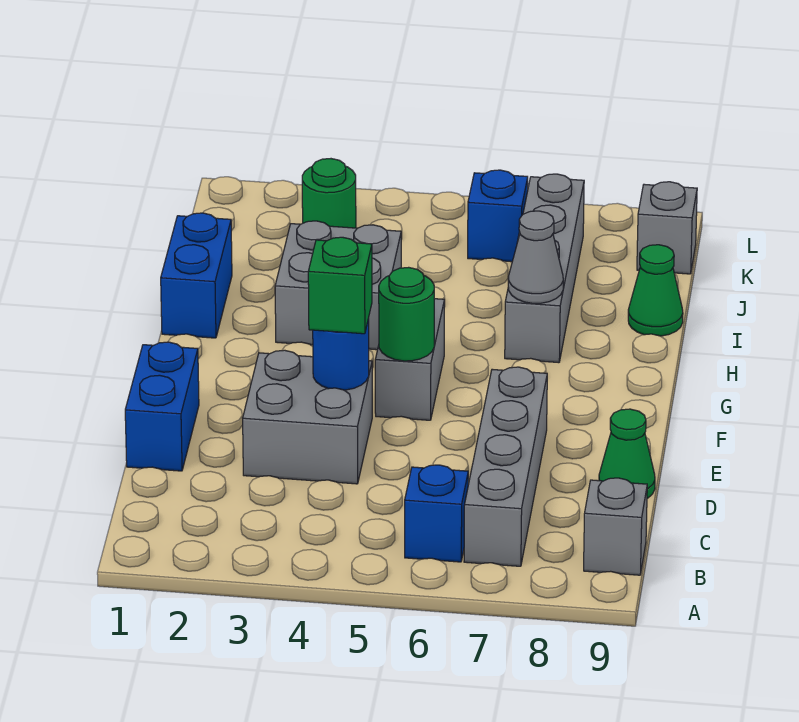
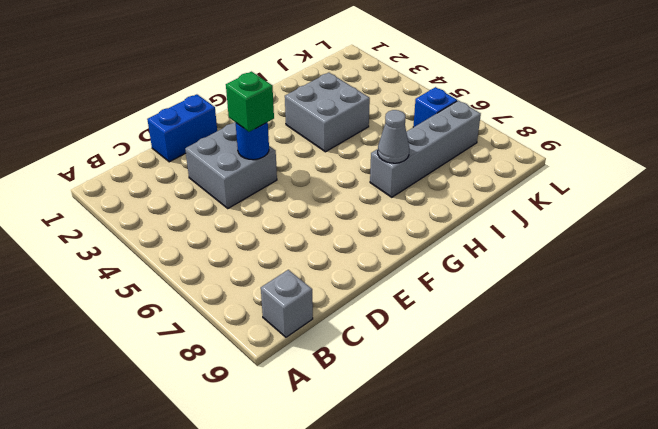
none -> blue brick B6 level 1
none -> grey brick B7:E7 level 1
none -> green cone D9 level 1

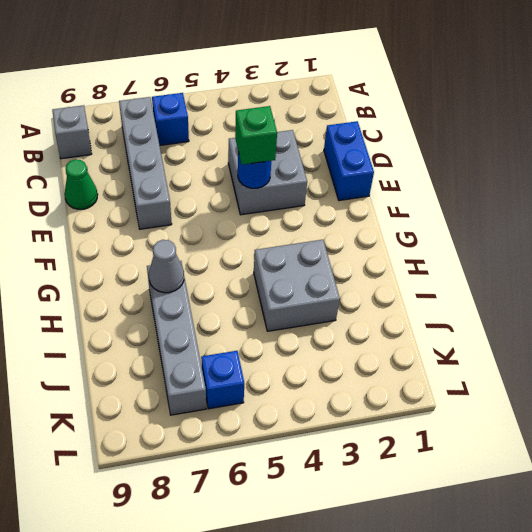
none -> grey brick F5:G5 level 1
none -> blue brick H1:I1 level 1
none -> green cone I9 level 1

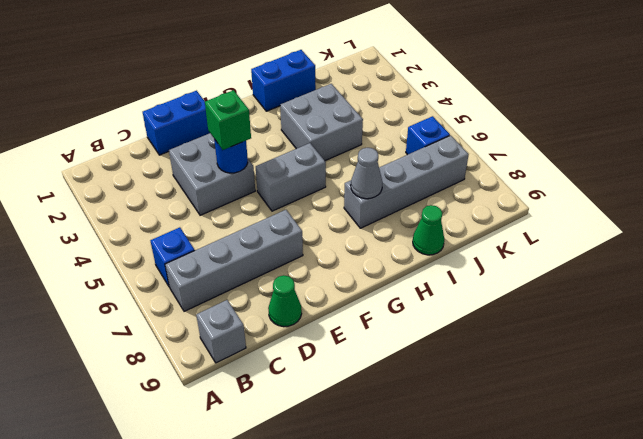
none -> green round brick K3 level 1
none -> grey brick K9 level 1
none -> green round brick F5 level 2

